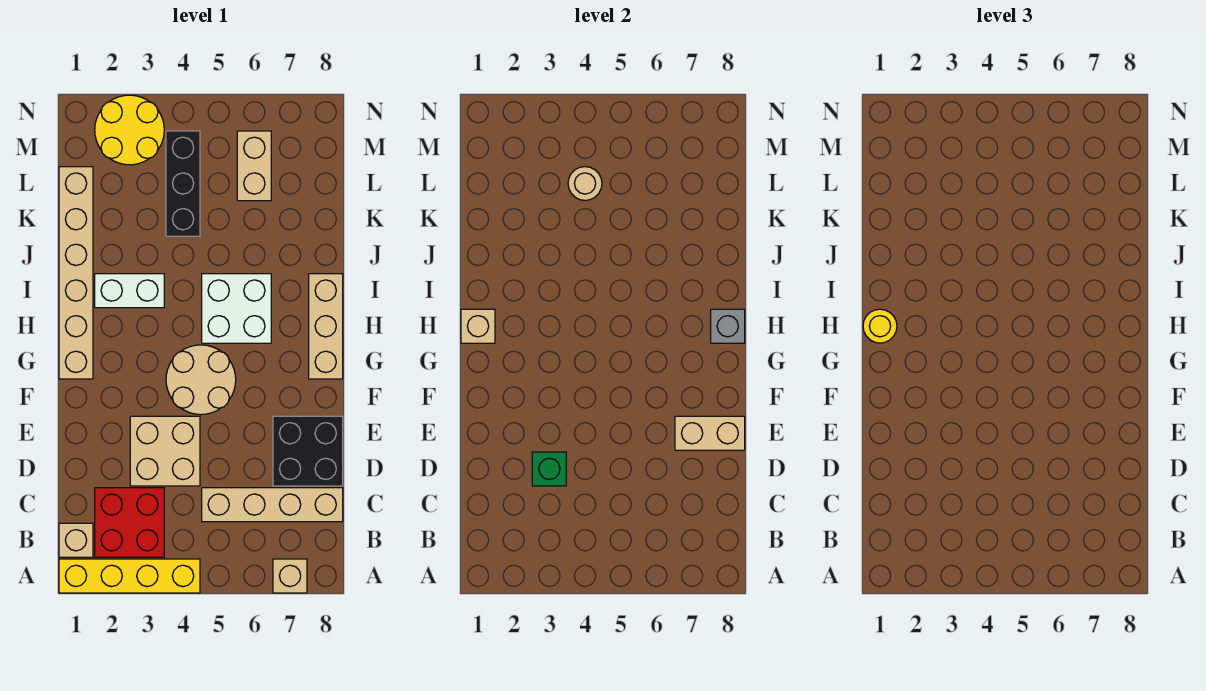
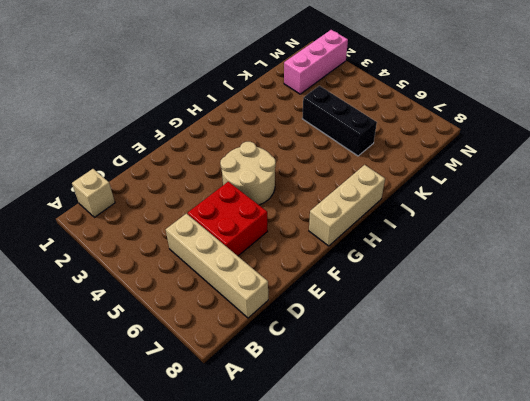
red brick D5:E6 level 1 -> red brick B2:C3 level 1
black brick K4:K6 level 1 -> black brick K4:M4 level 1
pink brick L2:N2 level 1 -> yellow round brick M2:N3 level 1
none -> yellow brick A1:A4 level 1
none -> tan brick A7 level 1
none -> tan brick D3:E4 level 1

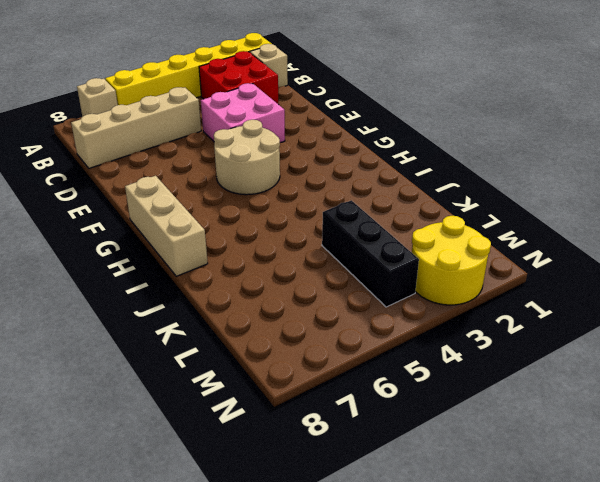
yellow brick A1:A6 level 1 -> yellow brick A1:A4 level 1
pink brick D3:E4 level 1 -> tan brick D3:E4 level 1
none -> black brick D7:E8 level 1
none -> tan brick G1:L1 level 1
none -> white brick H5:I6 level 1

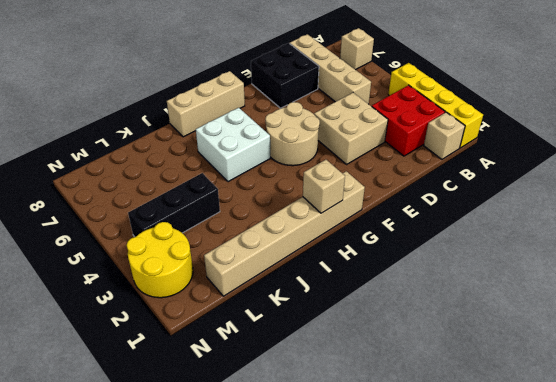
none -> white brick I2:I3 level 1
none -> tan brick L6:M6 level 1
none -> green brick D3 level 2

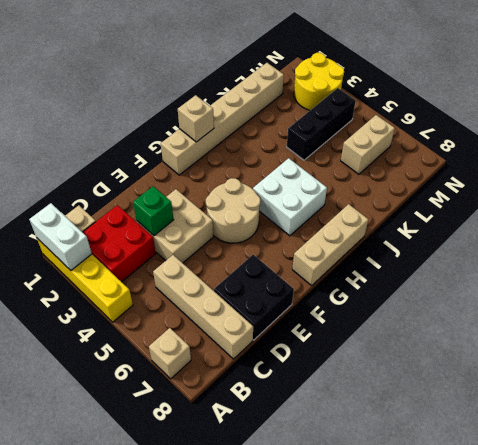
white brick A1:A2 level 2 -> white brick I2:I3 level 1
none -> tan brick E7:E8 level 2
none -> grey brick H8 level 2
none -> tan round brick L4 level 2

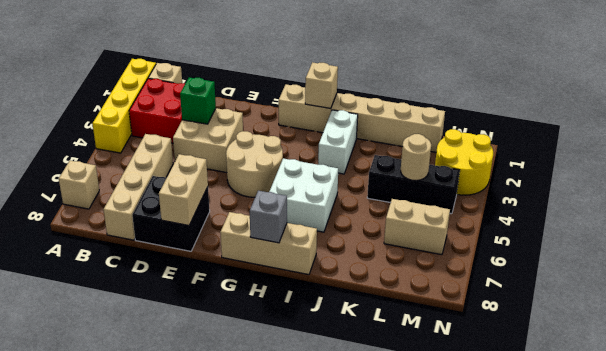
none -> yellow round brick H1 level 3

